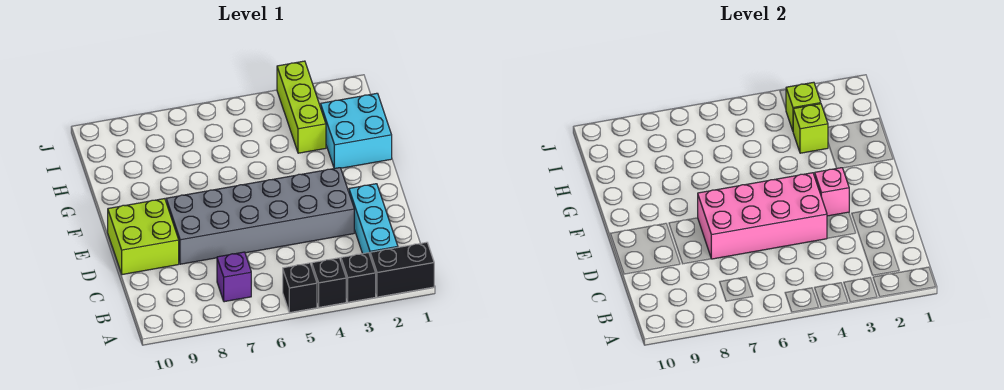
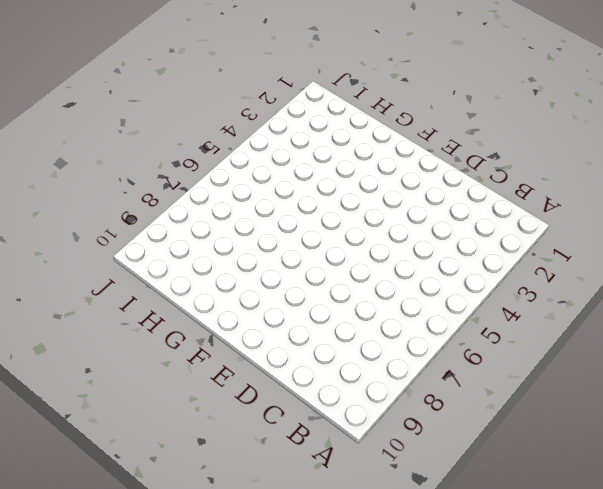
none -> black brick A1:A2 level 1
none -> black brick A3 level 1
none -> black brick A4 level 1

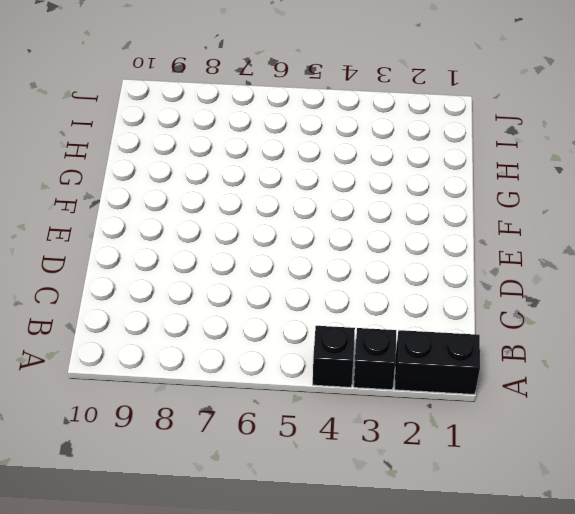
none -> black brick A5 level 1
none -> cyan brick B2:D2 level 1
none -> purple brick B7 level 1

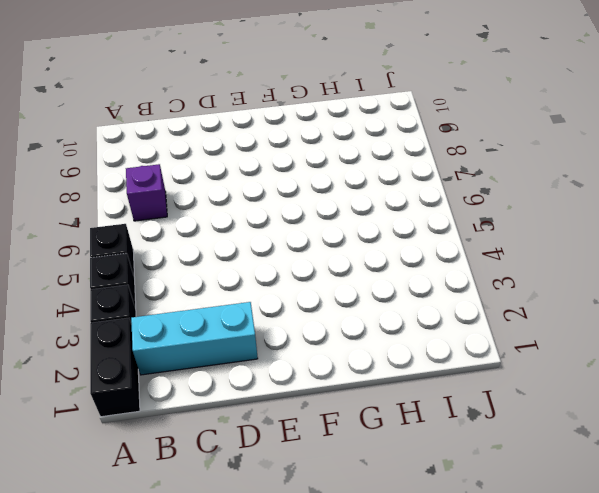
none -> grey brick D3:E8 level 1
none -> lime brick D9:E10 level 1
none -> cyan brick G1:H2 level 1

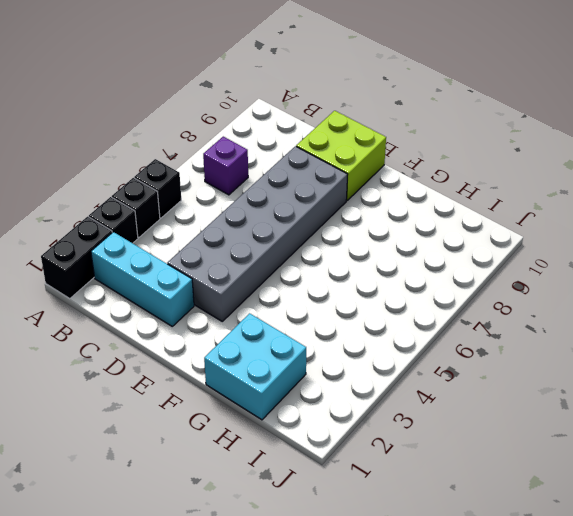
none -> lime brick H3:J3 level 1
none -> pink brick D4:E7 level 2
none -> pink brick E3 level 2

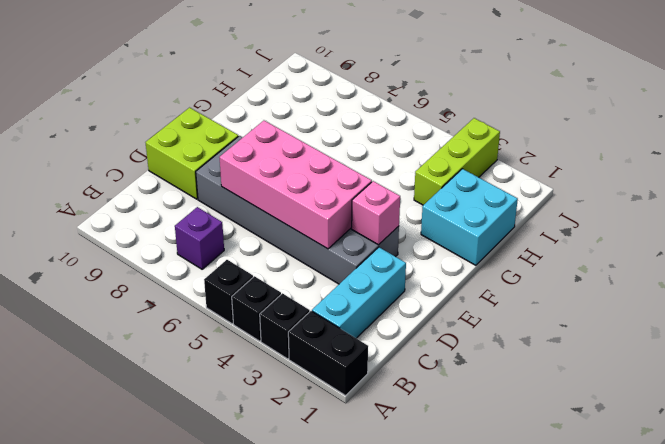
none -> lime brick H3 level 2
none -> lime brick I3 level 2

